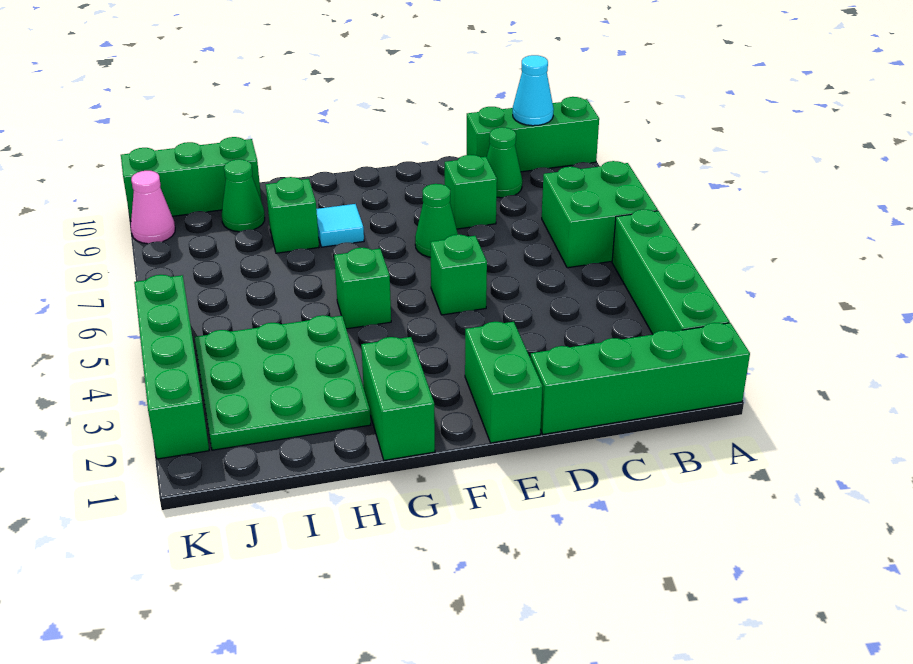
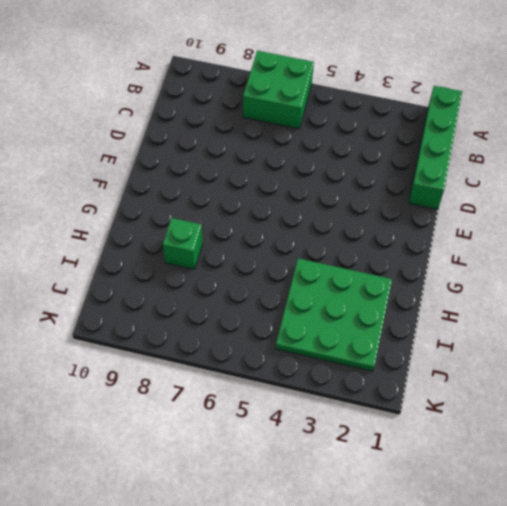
none -> green brick A2:A5 level 1
none -> green brick A10:C10 level 1
none -> green cone C9 level 1

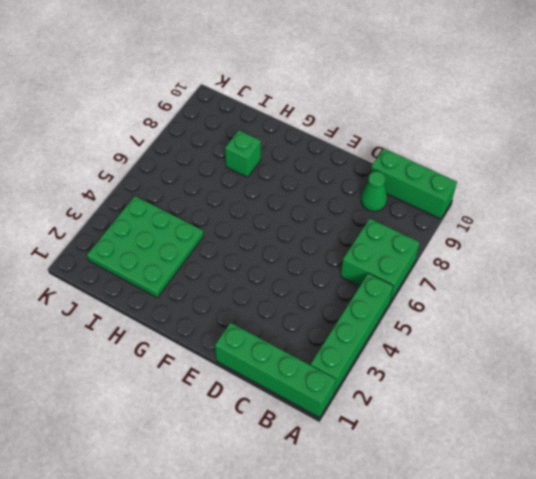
none -> green brick D8 level 1
none -> green brick E1:E2 level 1
none -> green brick E5 level 1

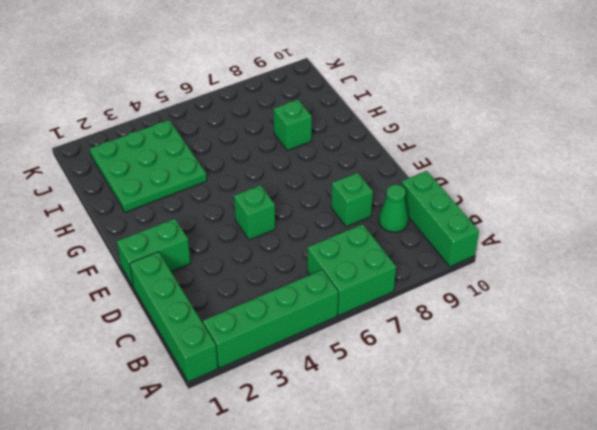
none -> green cone E7 level 1
none -> green brick G1:G2 level 1
none -> green brick G5 level 1

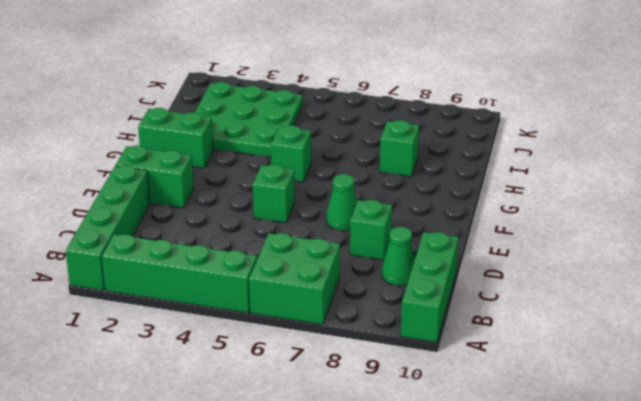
none -> cyan tile G8 level 1
none -> green cone I9 level 1
none -> green brick I10:K10 level 1

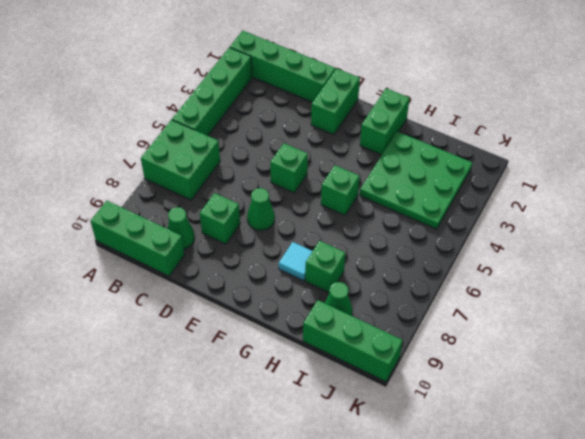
none -> green brick K2:K5 level 1
none -> pink cone K9 level 1
none -> cyan cone B10 level 2

